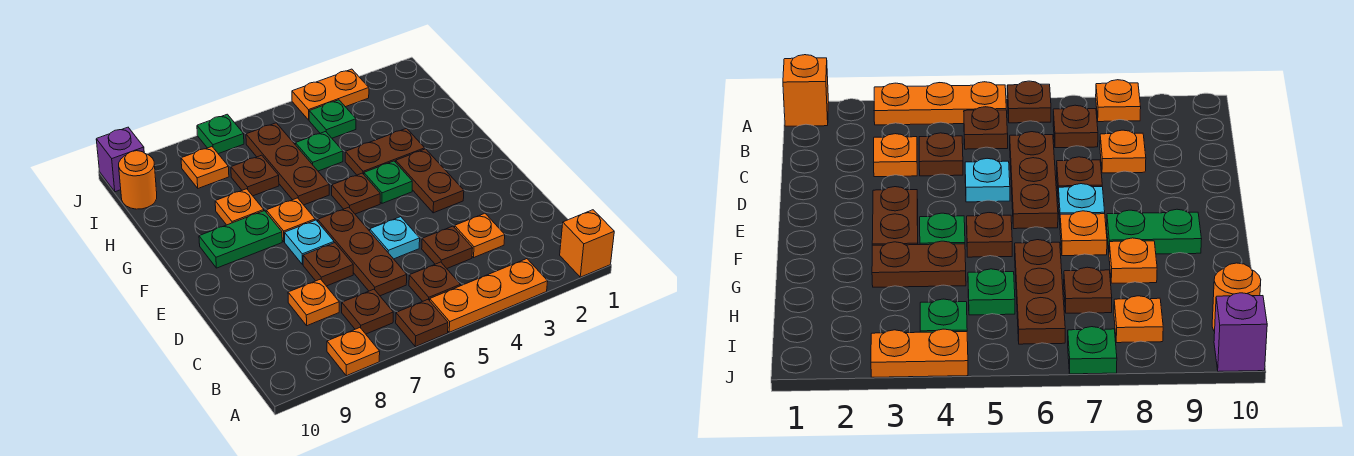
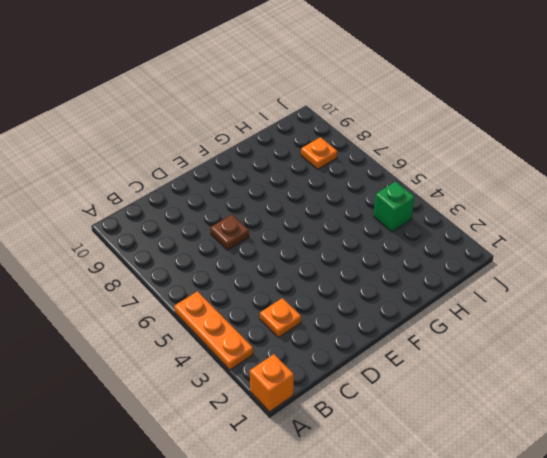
green brick I4 level 1 -> green plate I4 level 1
none -> brown plate A6 level 1
none -> orange plate A8 level 1
none -> brown plate B5 level 1

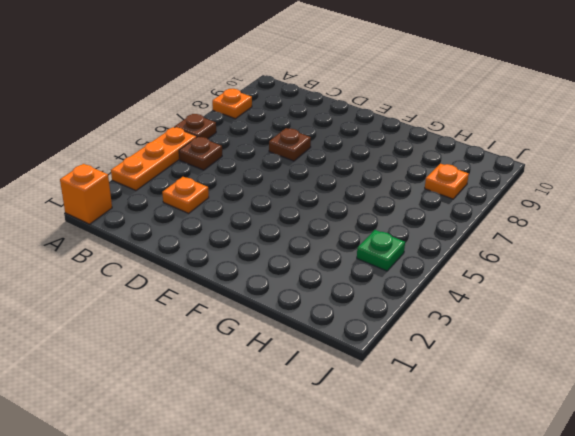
none -> brown plate B7 level 1
none -> brown plate C4 level 1
none -> brown plate C6:E6 level 1

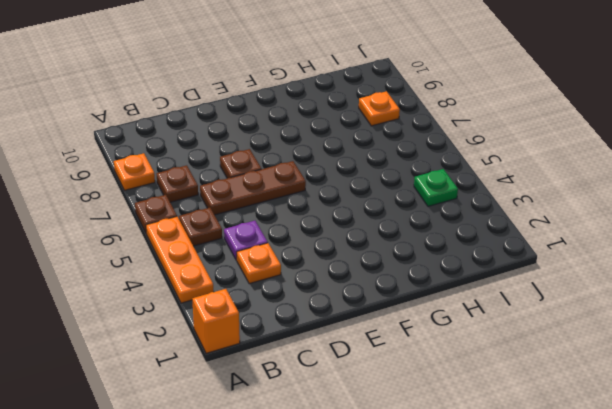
purple plate C4 level 1 -> brown plate C4 level 1
none -> orange plate C8 level 1
none -> cyan plate D5 level 1
none -> brown plate E3:F3 level 1

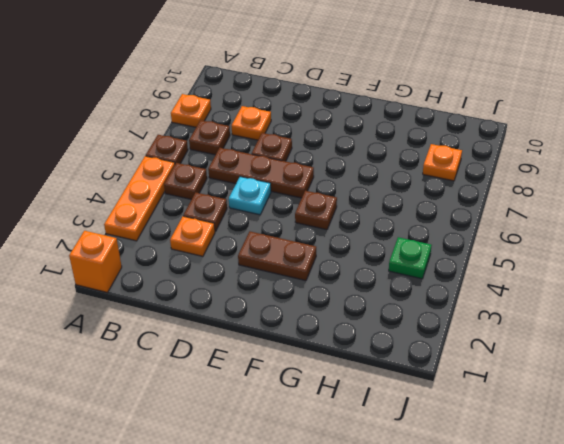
none -> cyan plate E7 level 1
none -> green plate F4 level 1
none -> orange plate F7 level 1

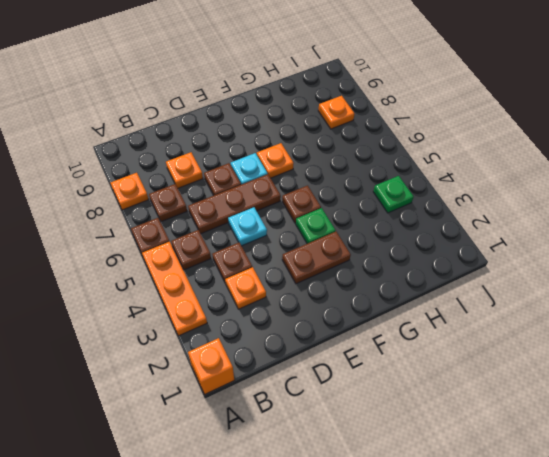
none -> green plate F8:F9 level 1
none -> brown plate G3:G4 level 1
none -> brown plate G6:I6 level 1

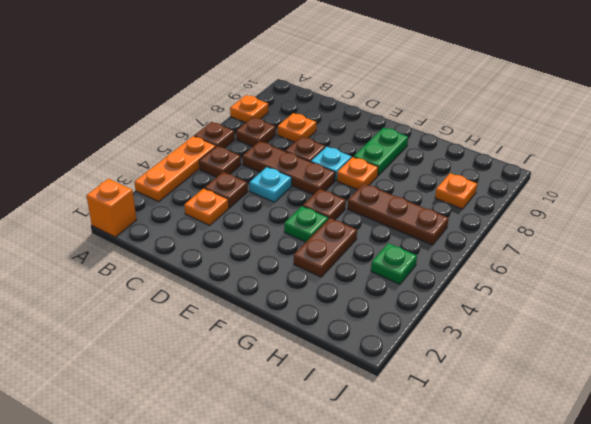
none -> brown plate E3:F3 level 1
none -> orange plate G8 level 1
none -> green plate H5 level 1

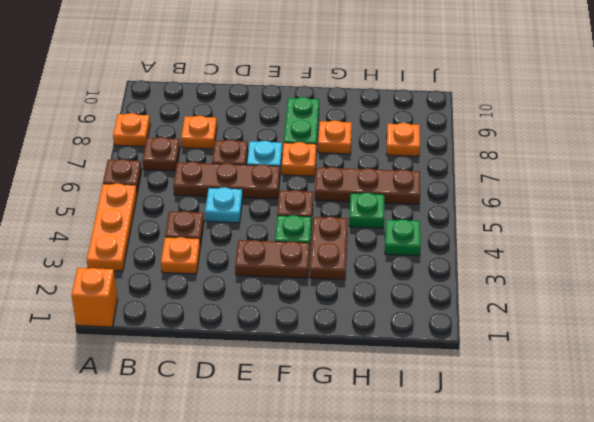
none -> brown plate B5 level 1
none -> brown plate H7 level 1
none -> orange round brick I10 level 1

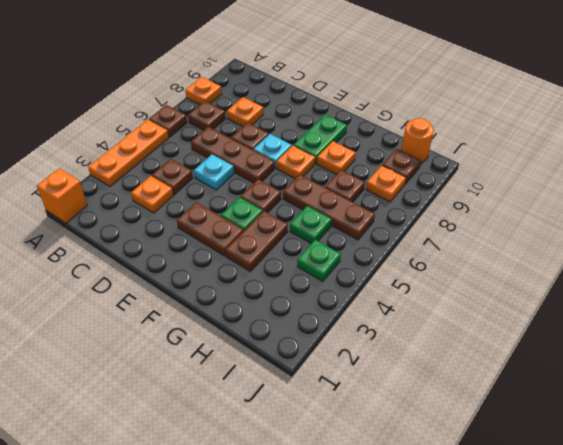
brown plate I9 level 1 -> brown plate B5 level 1
none -> orange plate J3:J4 level 1
none -> green plate J7 level 1
none -> purple brick J10 level 1

